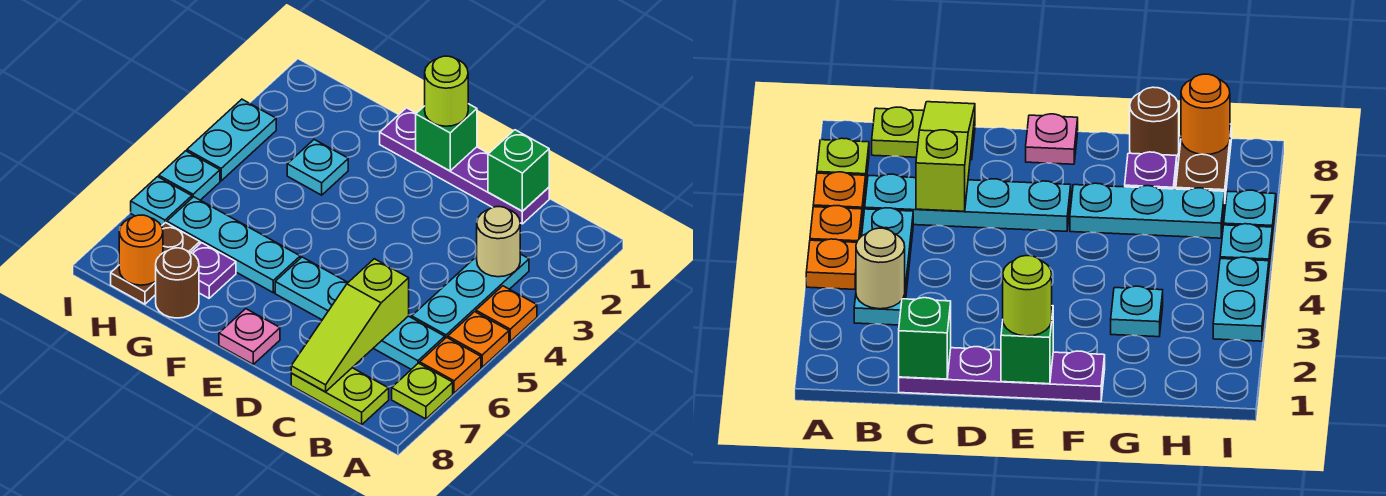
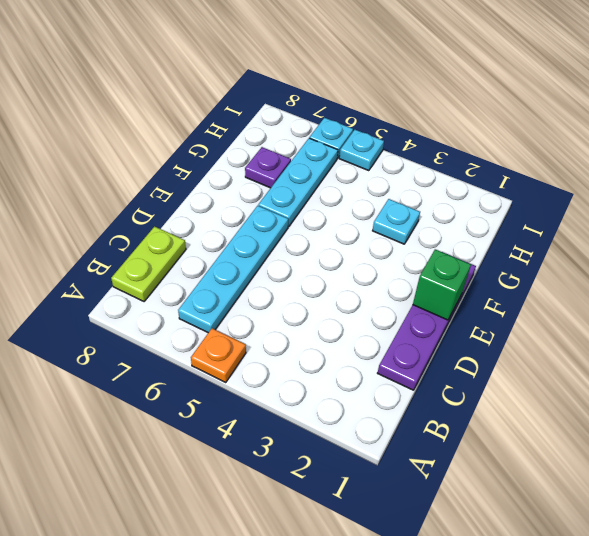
none -> orange plate A4 level 1
none -> orange plate A6 level 1
none -> lime plate A7 level 1

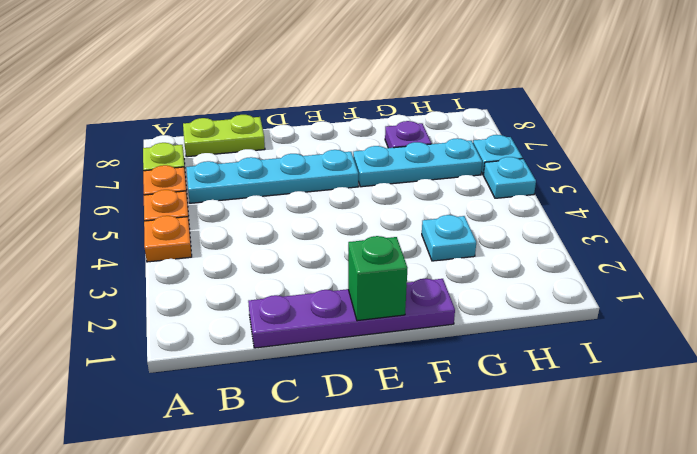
none -> cyan plate B3:B5 level 1
none -> pink plate E8 level 1
none -> brown round brick G8 level 1

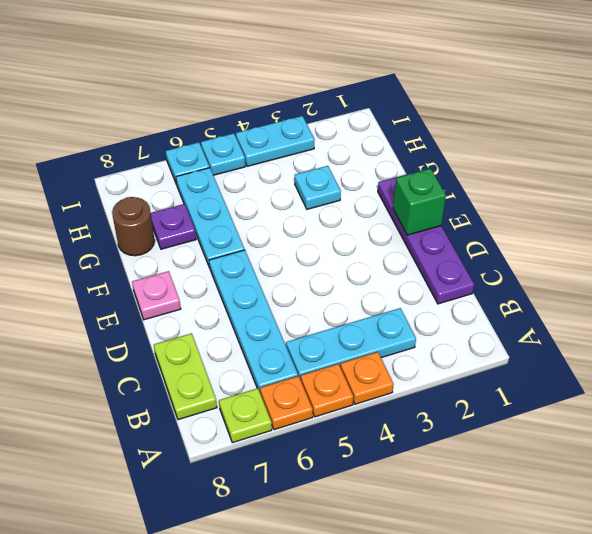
none -> brown plate H7:H8 level 1
none -> tan round brick B3 level 2
none -> green brick C1 level 2

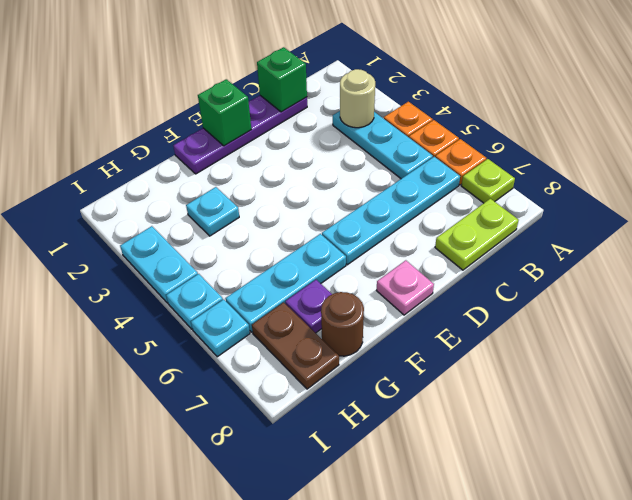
none -> lime slope C6:C8 level 2 top 6
none -> orange round brick H8 level 2
none -> lime round brick E1 level 3

